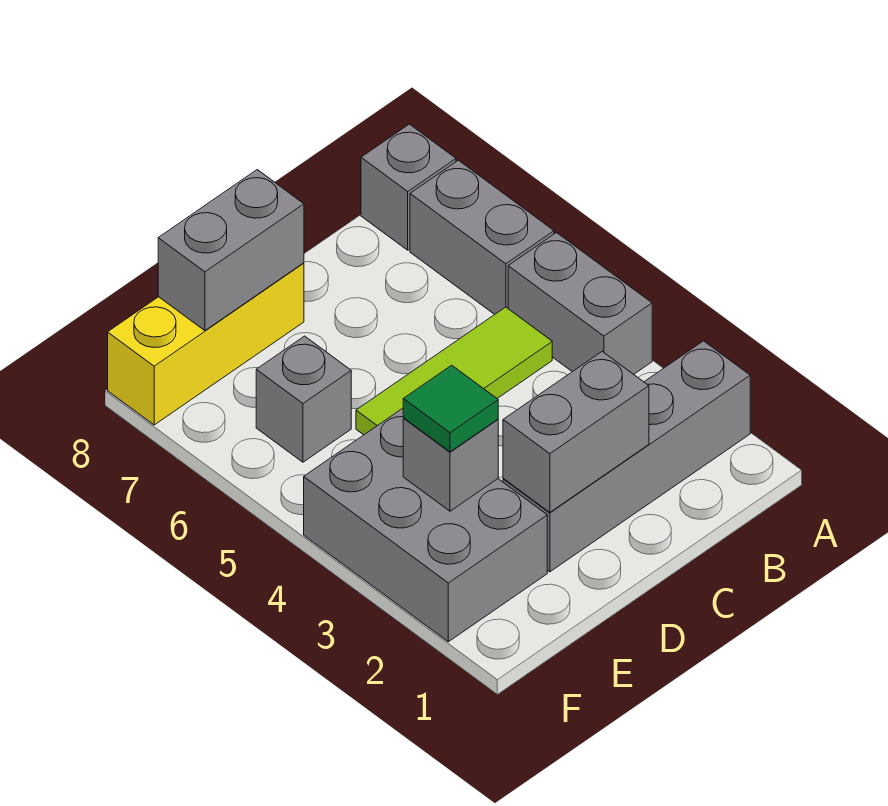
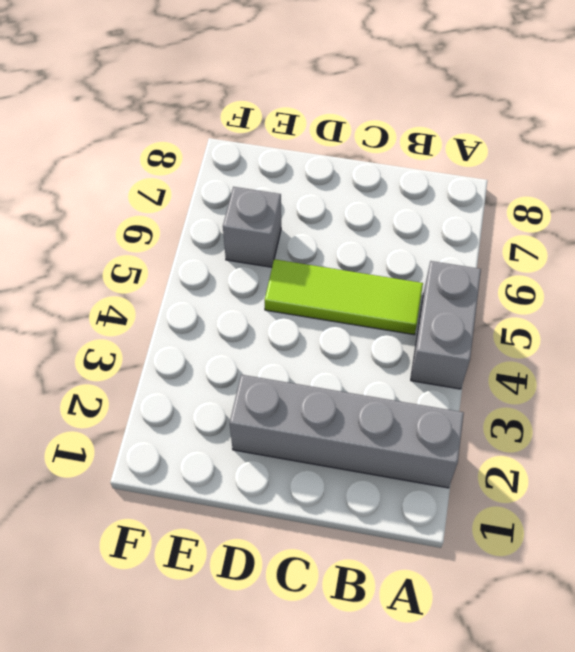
none -> grey brick A6:A7 level 1
none -> grey brick A8 level 1
none -> yellow brick D8:F8 level 1

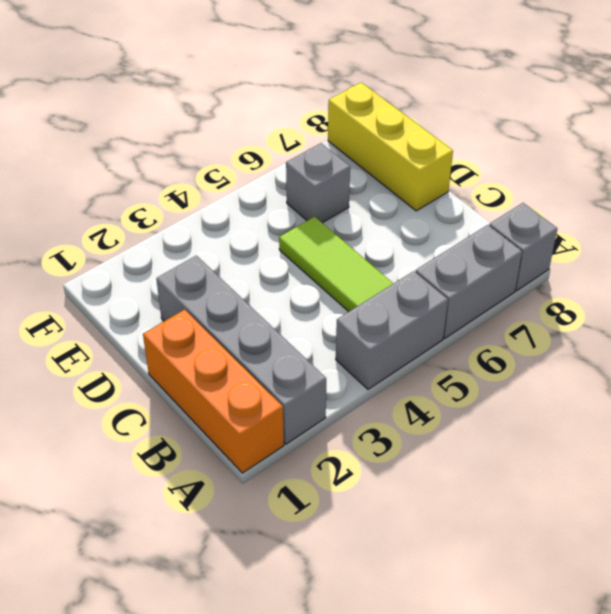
orange brick A1:C1 level 1 -> none
none -> grey brick E2:F4 level 1
none -> grey brick C2:D2 level 2
none -> grey brick D8:E8 level 2

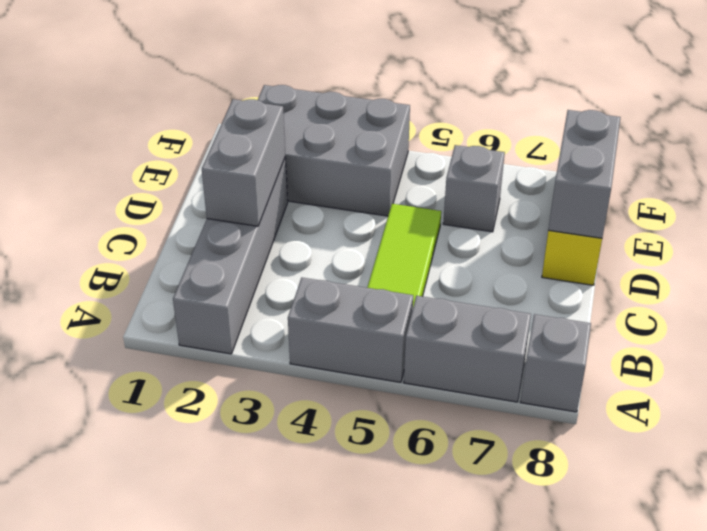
none -> grey brick E3 level 2
none -> green tile E3 level 3

